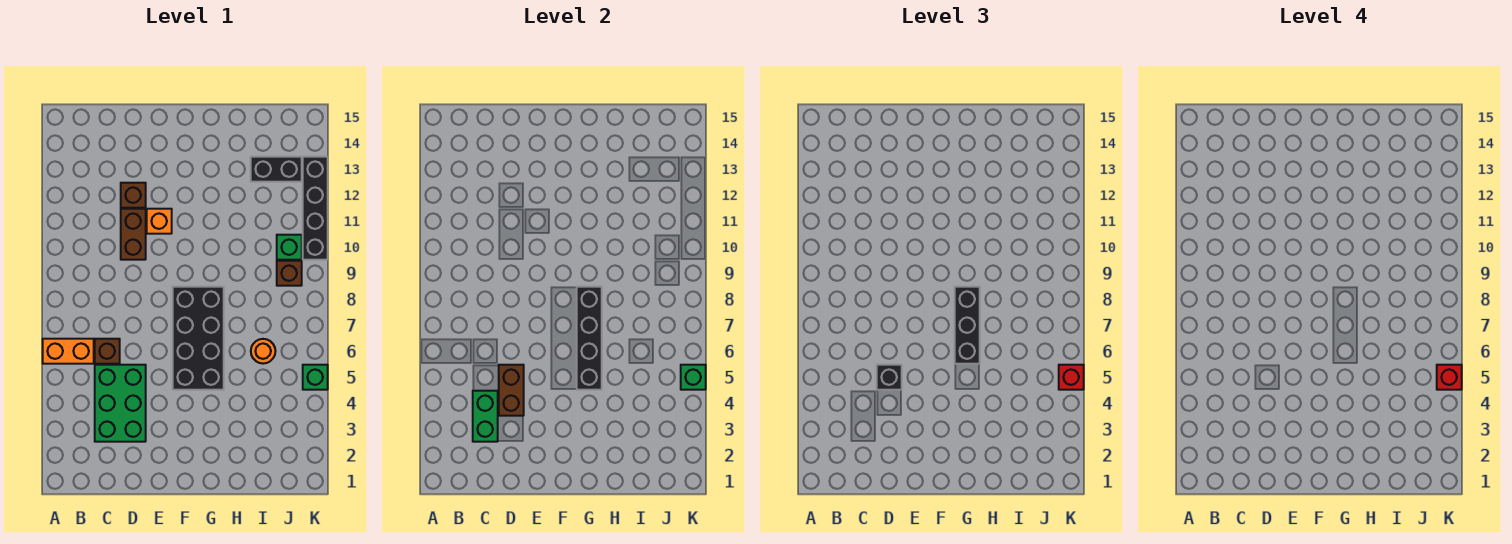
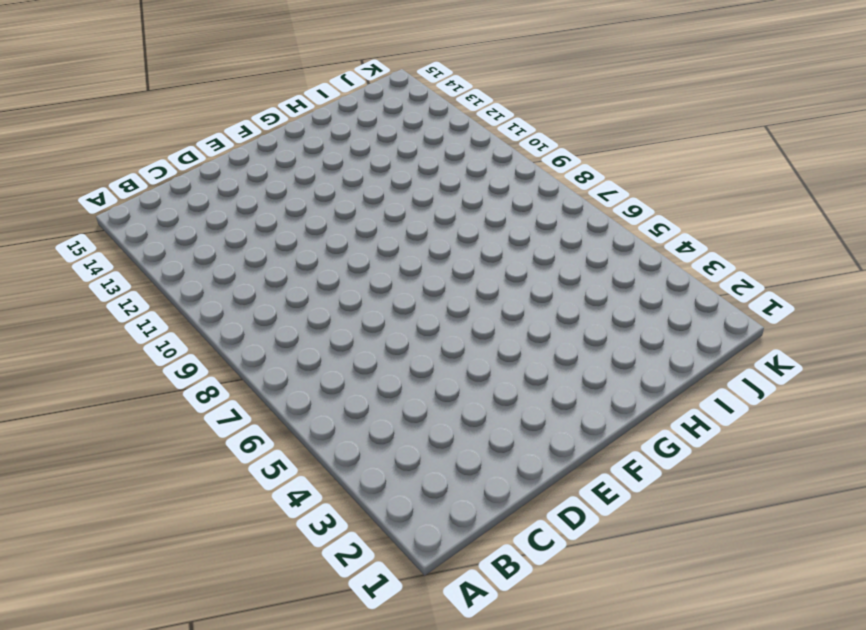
none -> orange brick A6:B6 level 1
none -> green brick C3:D5 level 1
none -> brown brick C6 level 1

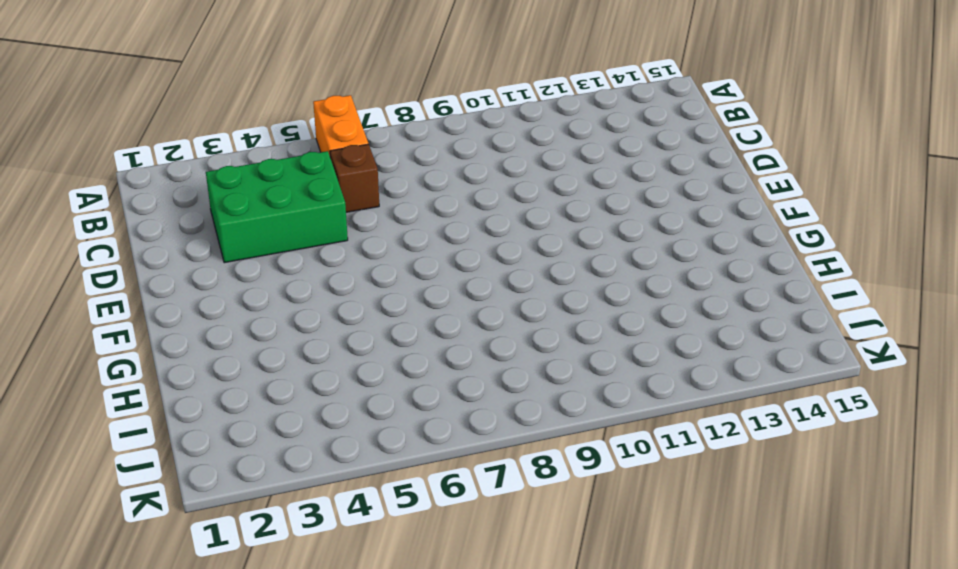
none -> brown brick D10:D11 level 1
none -> brown brick D12 level 1
none -> orange brick E11 level 1

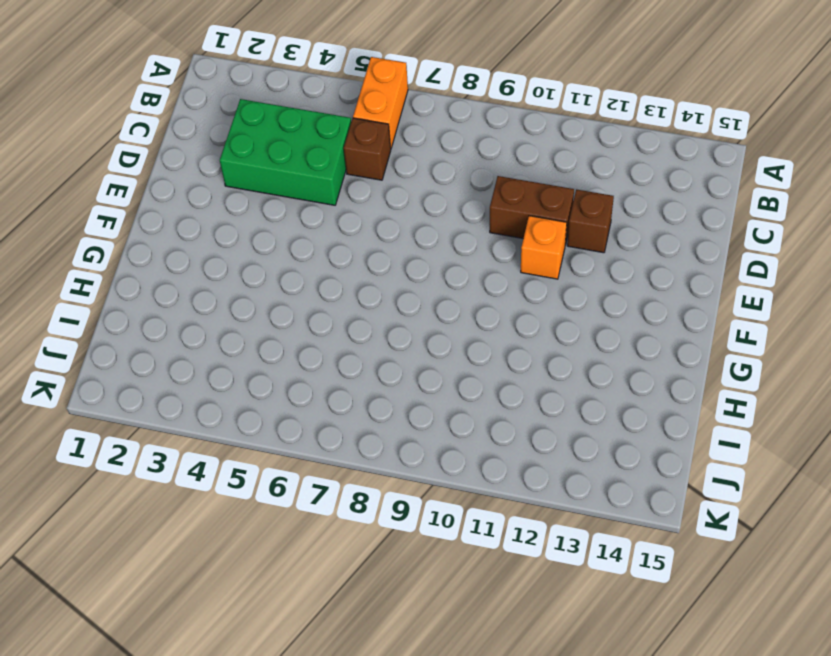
none -> black brick F5:G8 level 1
none -> orange round brick I6 level 1
none -> black brick I13:J13 level 1

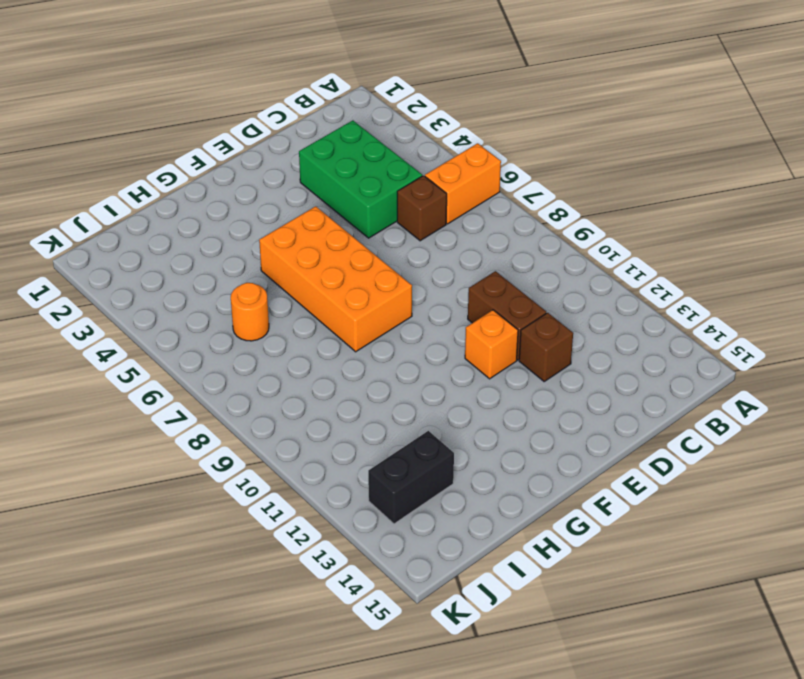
orange brick F5:G8 level 1 -> black brick F5:G8 level 1
none -> brown brick J9 level 1
none -> green brick J10 level 1
none -> green brick K5 level 1

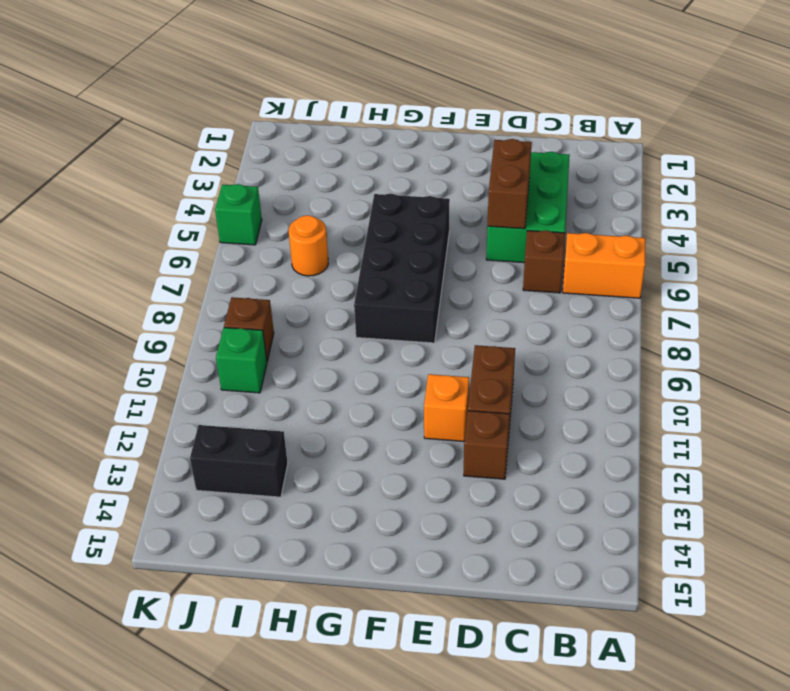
none -> black brick K10:K13 level 1
none -> green brick C3:C4 level 2
none -> black brick G5:G8 level 2

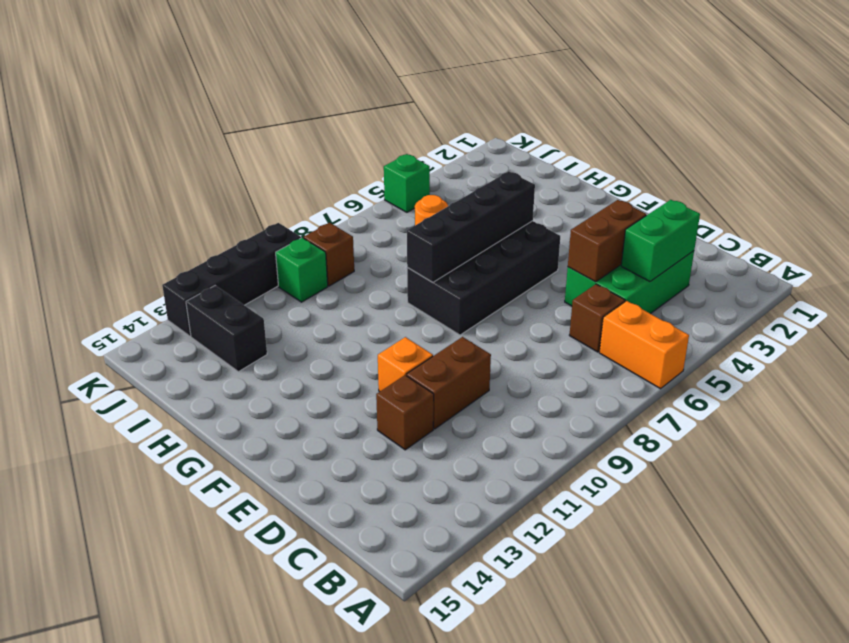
none -> green brick K5 level 2
none -> black brick D5 level 3
none -> black brick G6:G8 level 3

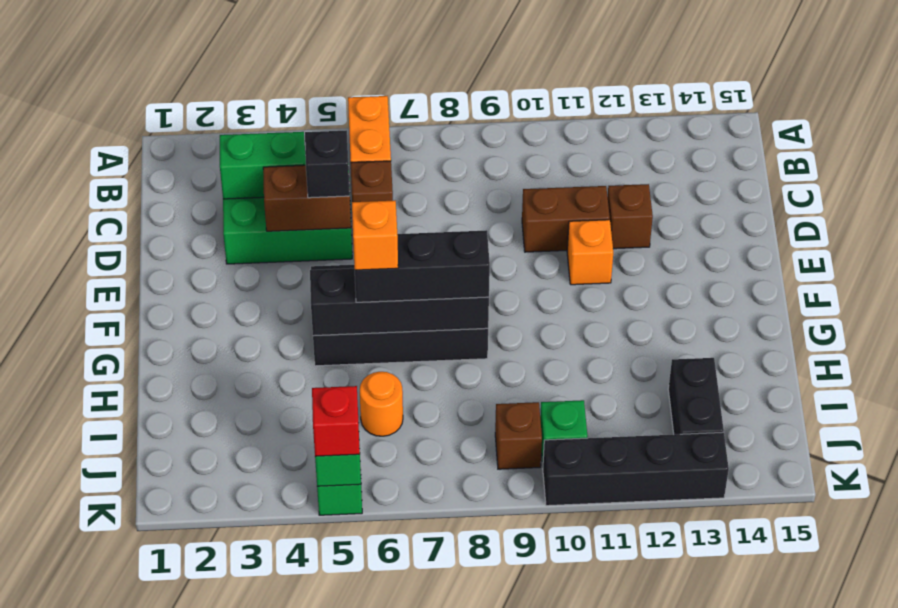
orange brick G6 level 4 -> none
none -> red brick K5 level 4

